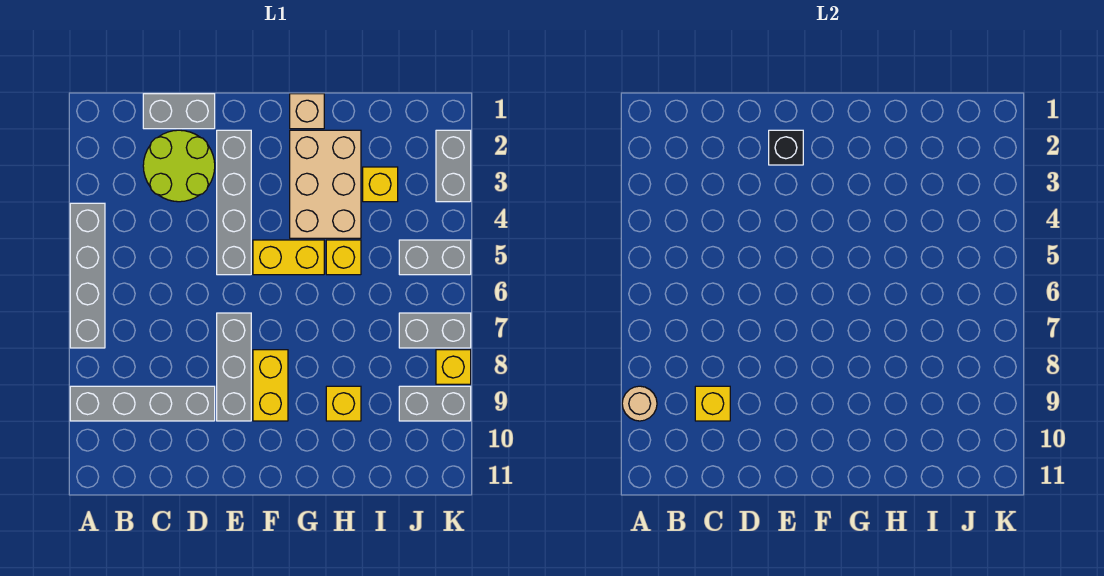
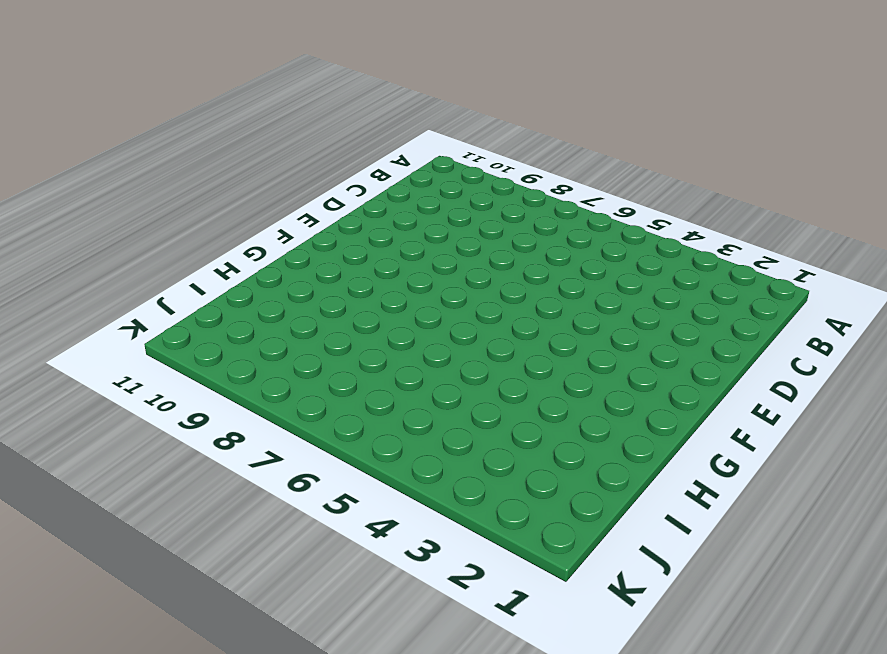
none -> grey brick A4:A7 level 1
none -> grey brick A9:D9 level 1
none -> grey brick C1:D1 level 1

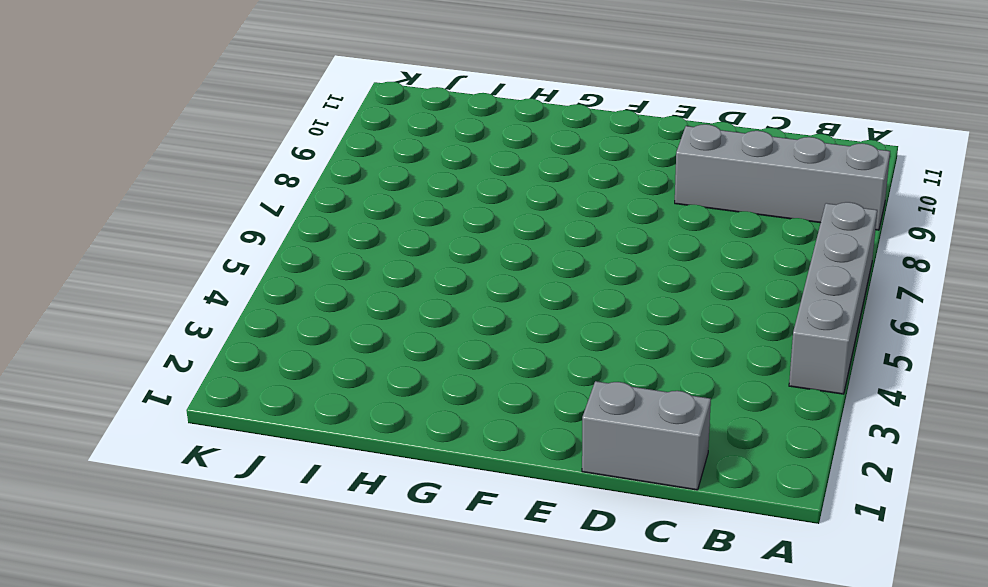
none -> lime round brick C2:D3 level 1
none -> grey brick E2:E5 level 1
none -> grey brick E7:E9 level 1

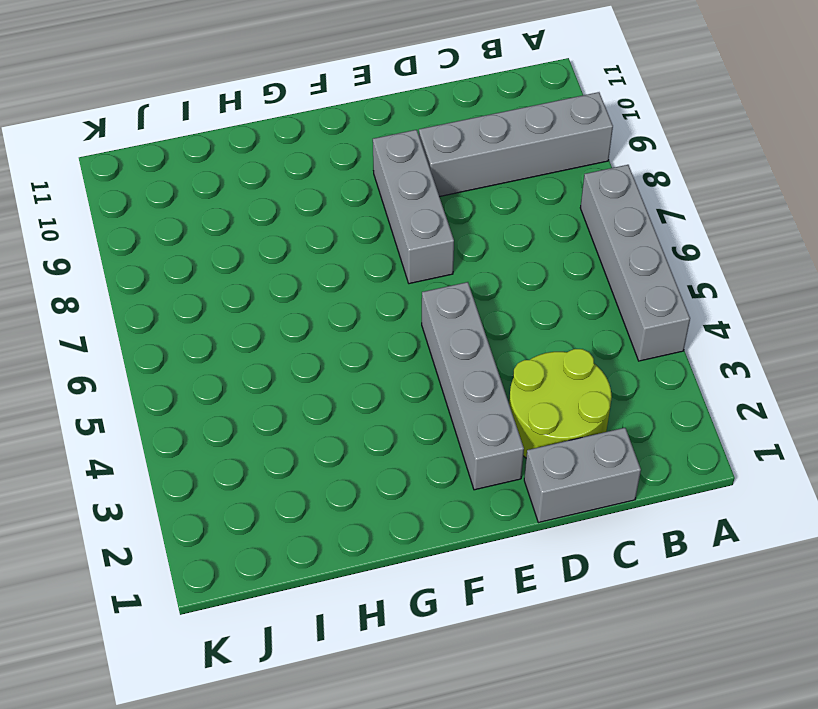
none -> yellow brick F5:G5 level 1
none -> yellow brick F8:F9 level 1
none -> tan brick G1 level 1

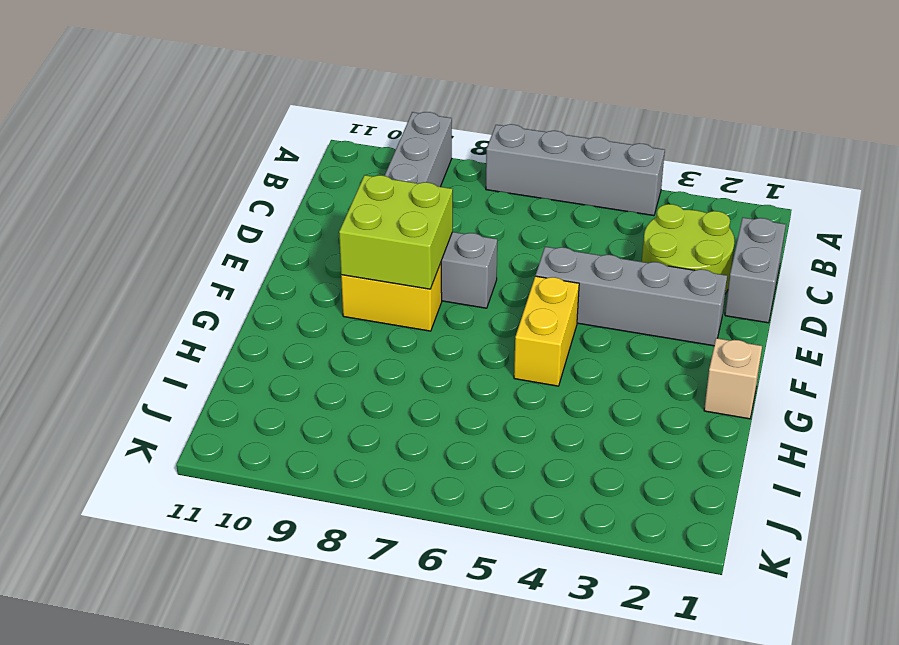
lime brick E8:F9 level 2 -> none
none -> tan brick G2:H4 level 1
none -> yellow brick H5 level 1
none -> yellow brick H9 level 1

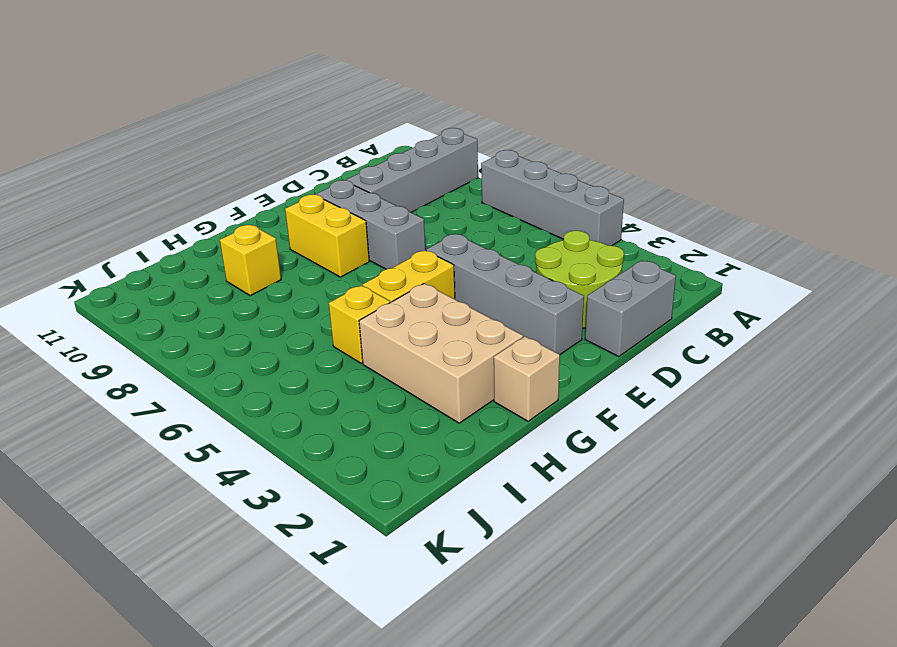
none -> yellow brick I3 level 1
none -> grey brick J5:K5 level 1
none -> grey brick J7:K7 level 1

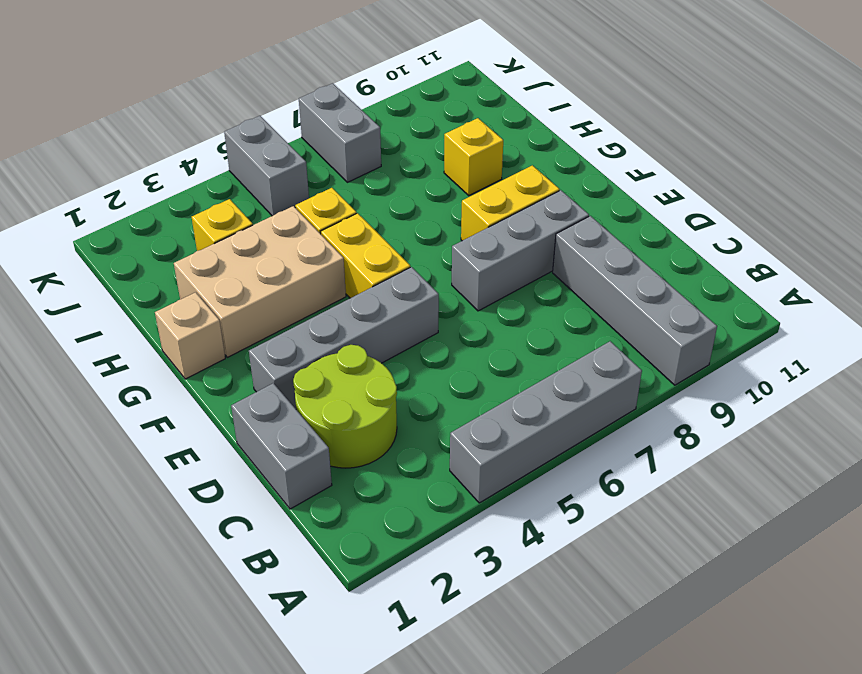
none -> grey brick J9:K9 level 1
none -> grey brick K2:K3 level 1
none -> yellow brick K8 level 1

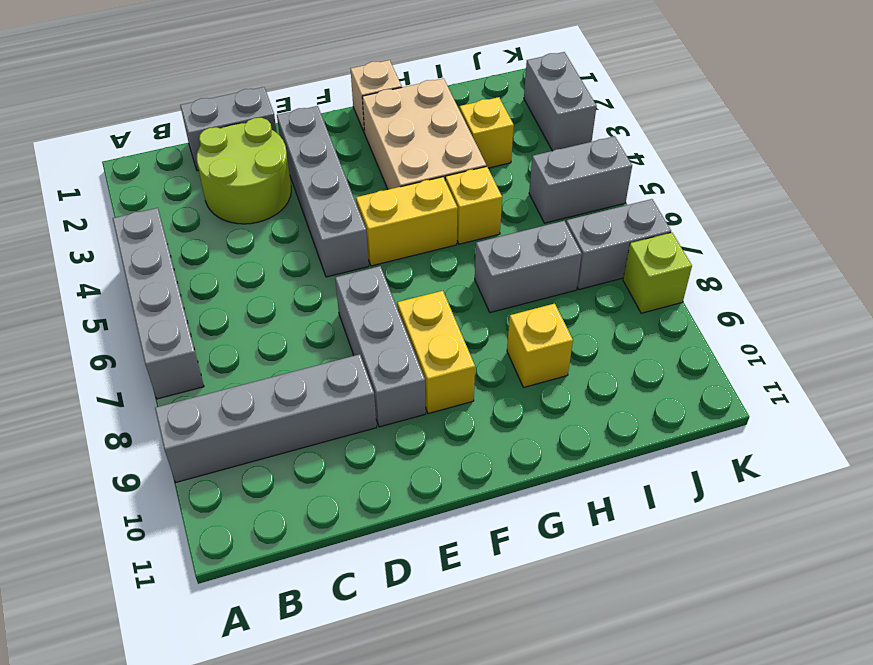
grey brick H7:I7 level 1 -> grey brick J9:K9 level 1
lime brick K8 level 1 -> yellow brick K8 level 1
none -> tan round brick A9 level 2
none -> yellow brick C9 level 2
none -> black brick E2 level 2

